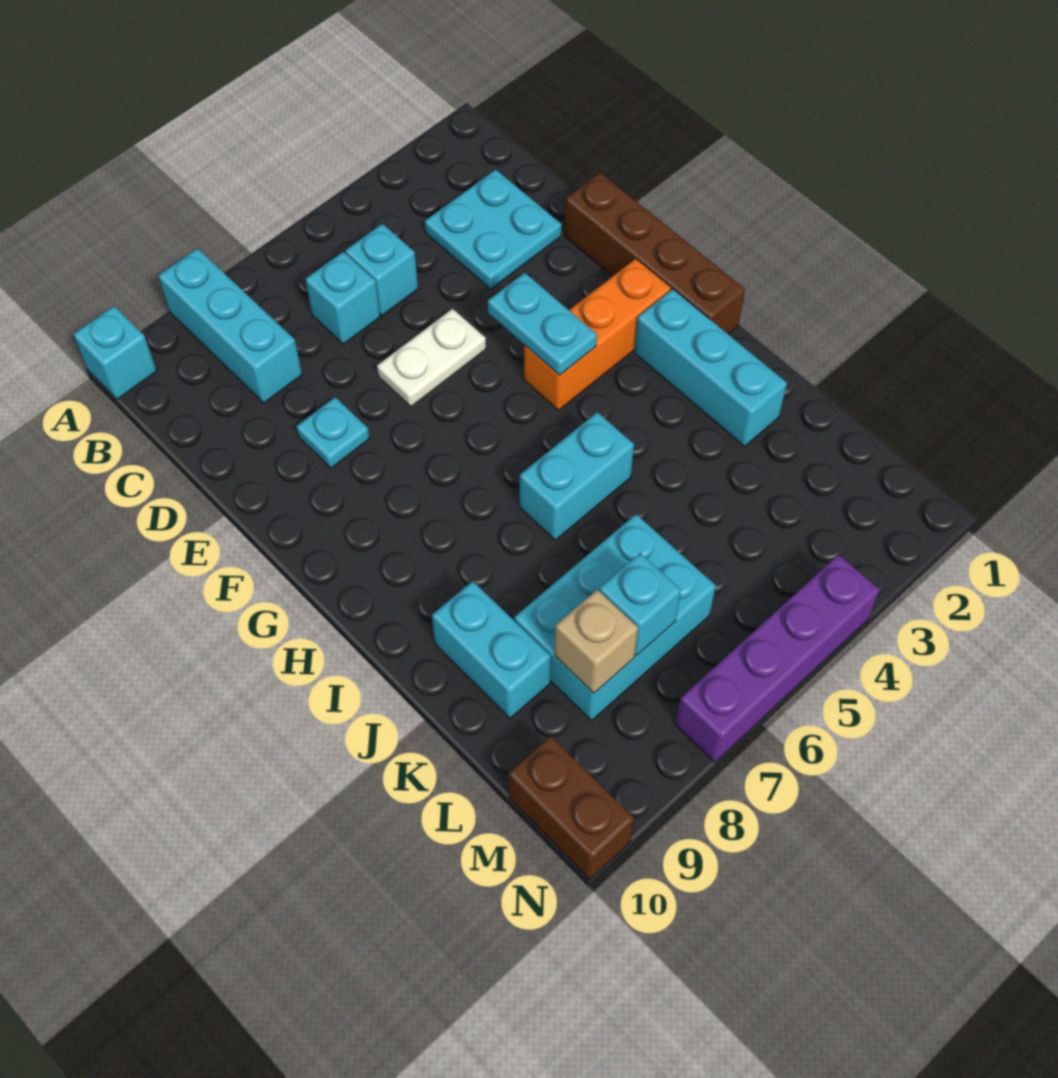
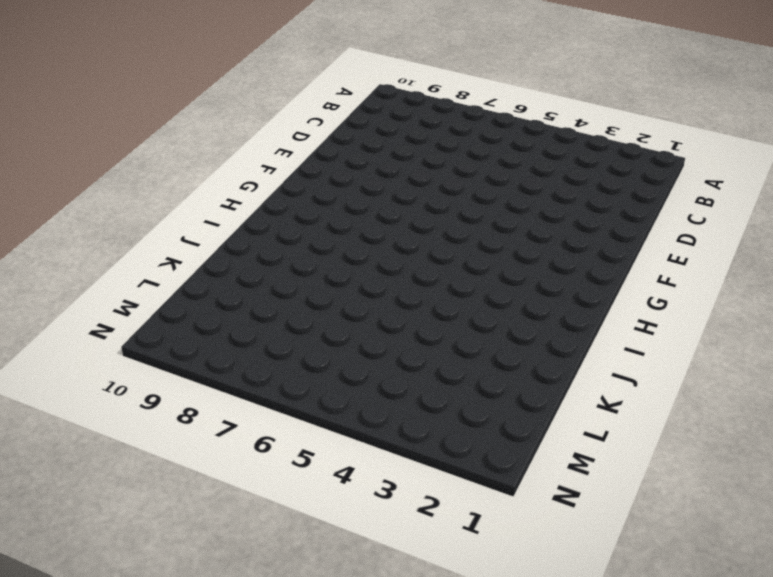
none -> cyan brick A8:C8 level 1
none -> cyan brick A10 level 1
none -> cyan plate C2:D3 level 1

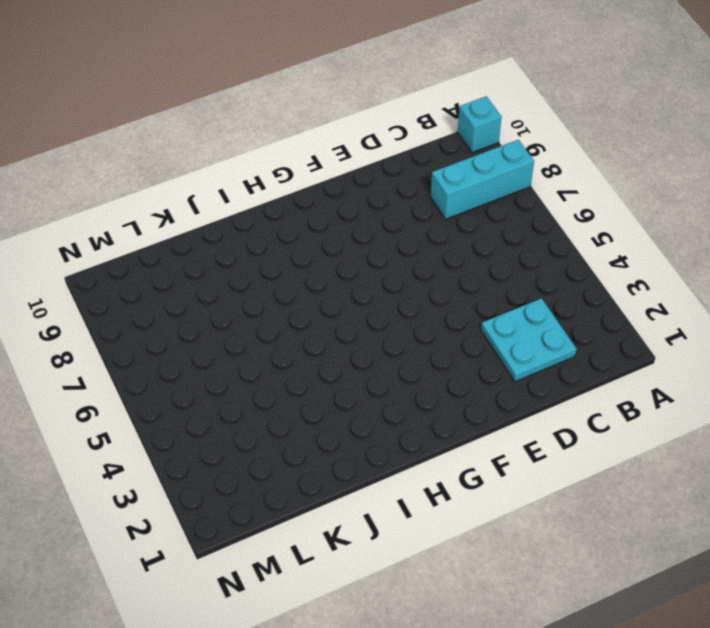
none -> cyan brick C5 level 1
none -> cyan brick C6 level 1
none -> brown brick E1:H1 level 1

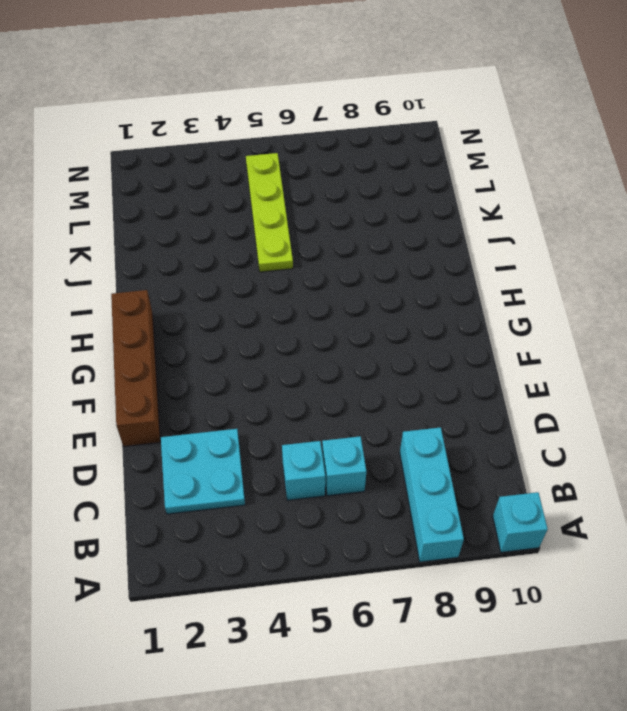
lime plate J5:M5 level 1 -> none
none -> white plate E5:E6 level 1
none -> cyan plate E8 level 1
none -> orange brick G2:G4 level 1

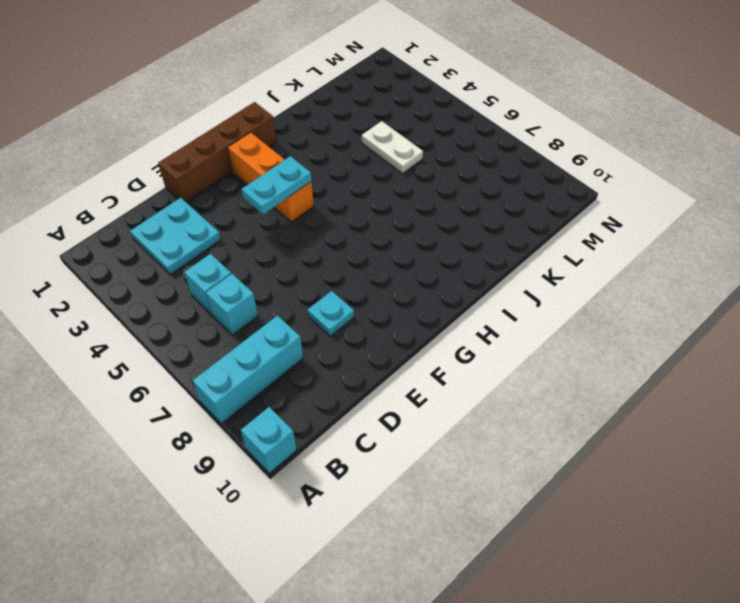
white plate K4:K5 level 1 -> white plate E5:E6 level 1
none -> cyan brick H2:J2 level 1
none -> cyan brick I5:I6 level 1
none -> cyan brick J9:K9 level 1

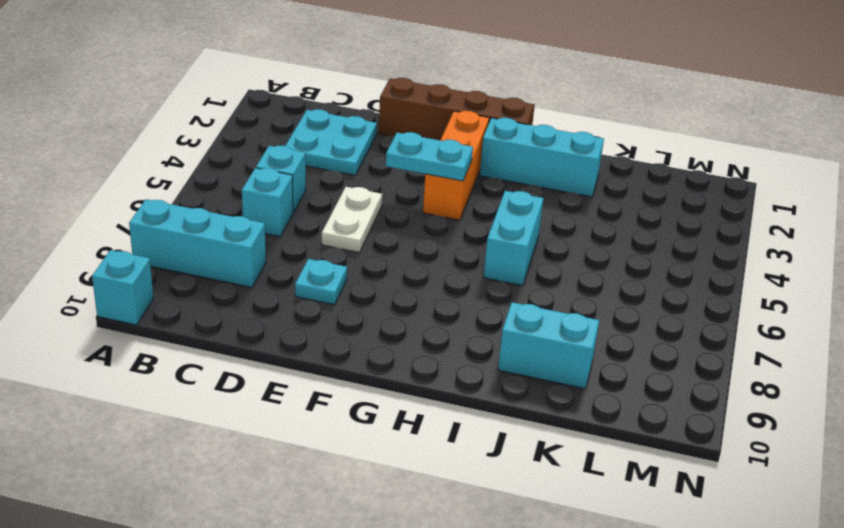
none -> cyan brick K6:L8 level 1
none -> brown brick M10:N10 level 1
none -> purple brick N4:N7 level 1

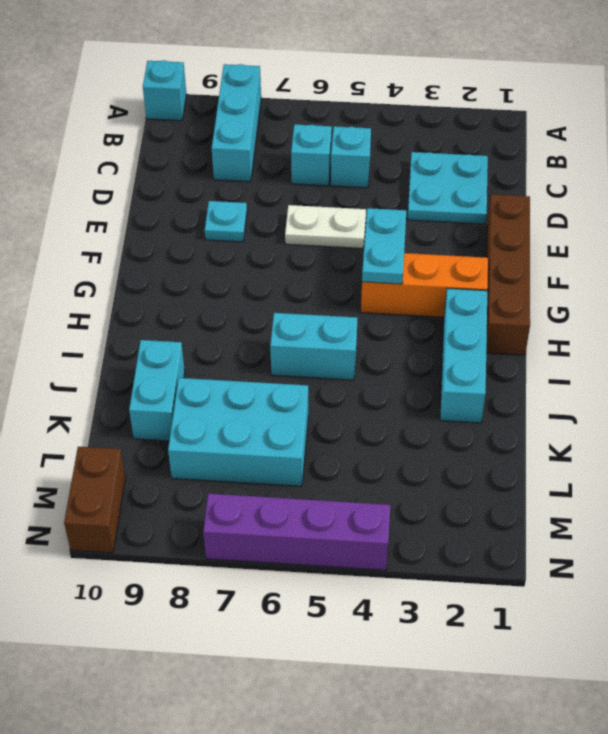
none -> cyan brick L7 level 2
none -> tan brick L8 level 2

